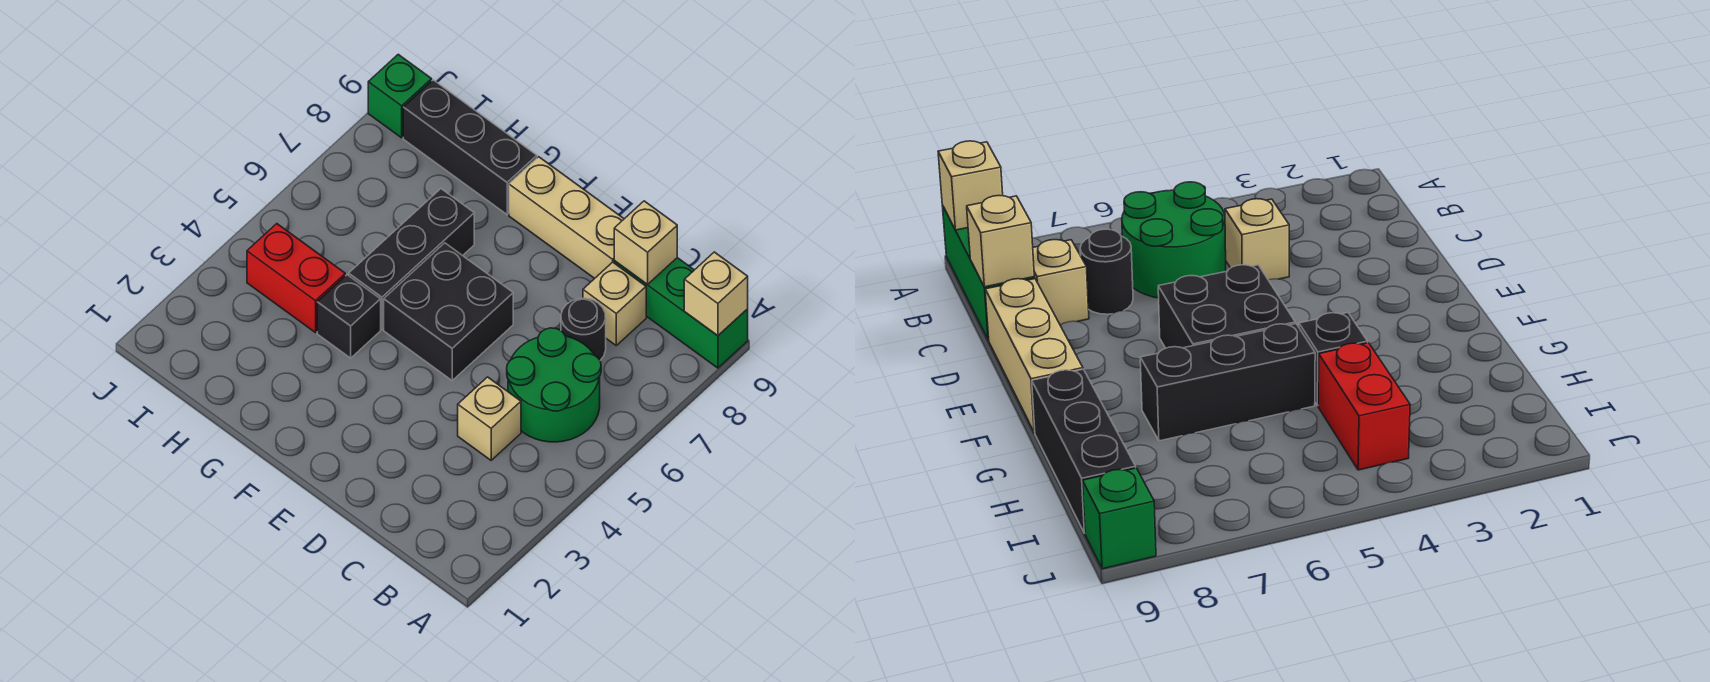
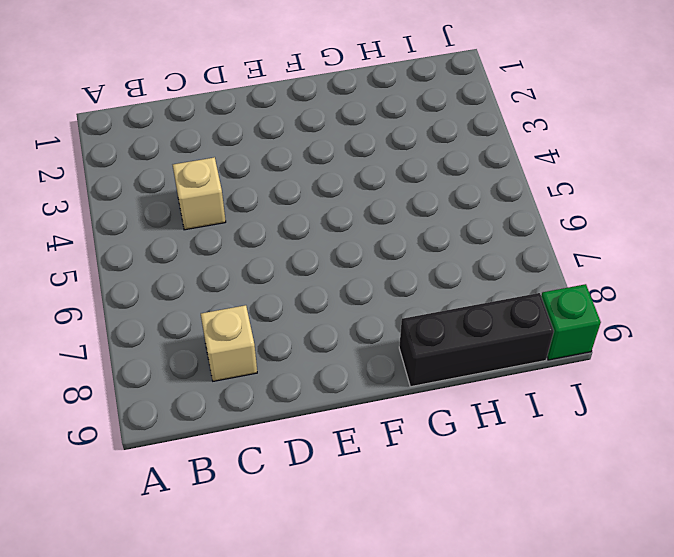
none -> green brick A9:C9 level 1
none -> green round brick B5:C6 level 1
none -> black round brick C7 level 1

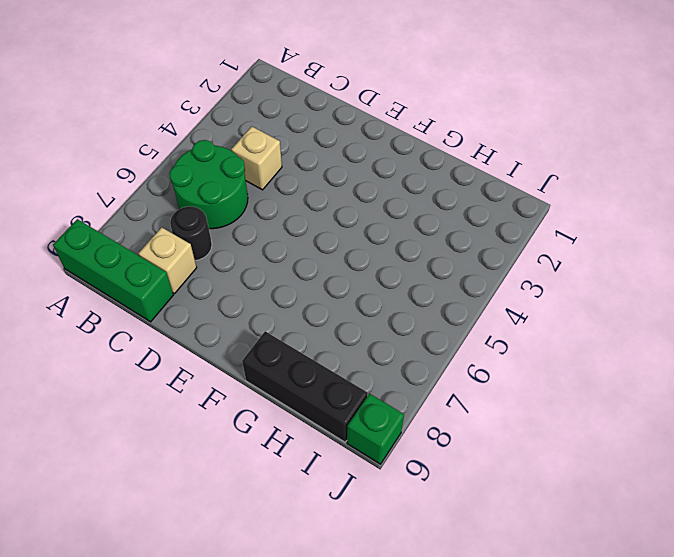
none -> tan brick D9:F9 level 1
none -> black brick E5:F6 level 1
none -> black brick G4 level 1

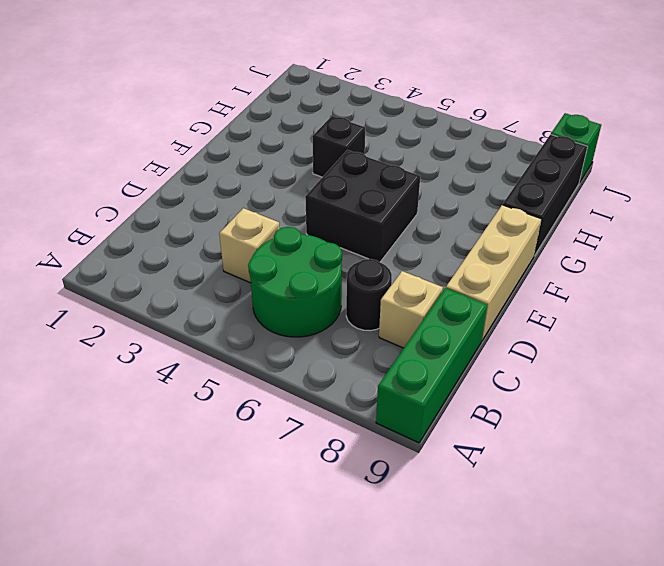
none -> black brick G5:G7 level 1
none -> red brick H4:I4 level 1
none -> tan brick A9 level 2

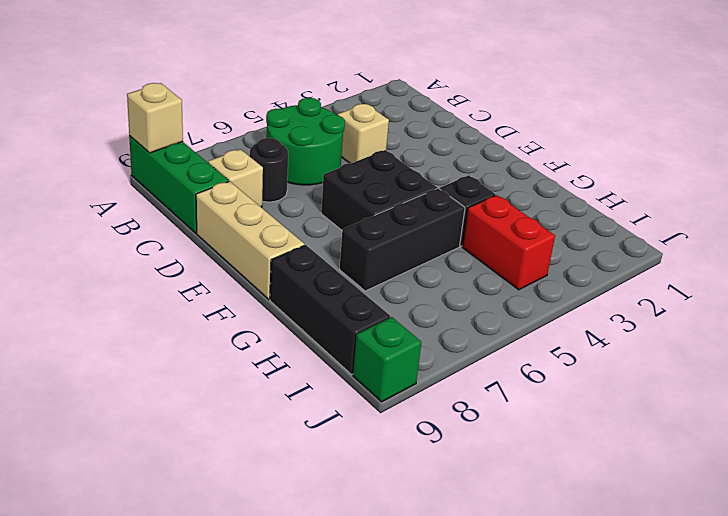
none -> tan brick C9 level 2

